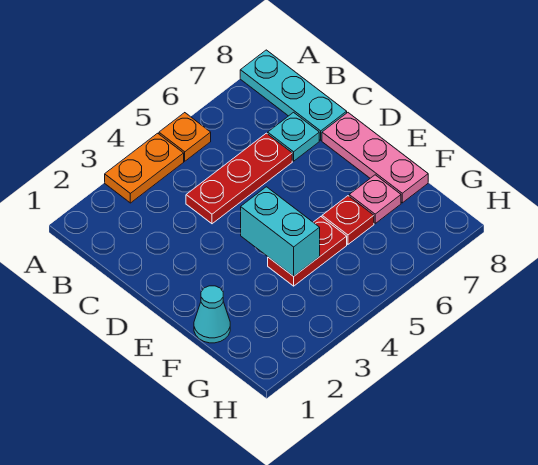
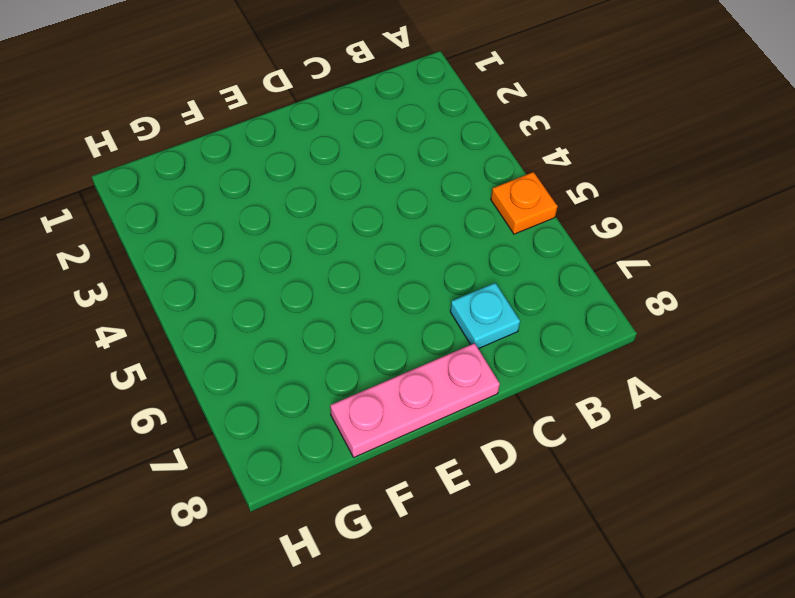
none -> orange plate A3:A4 level 1
none -> cyan plate A8:C8 level 1

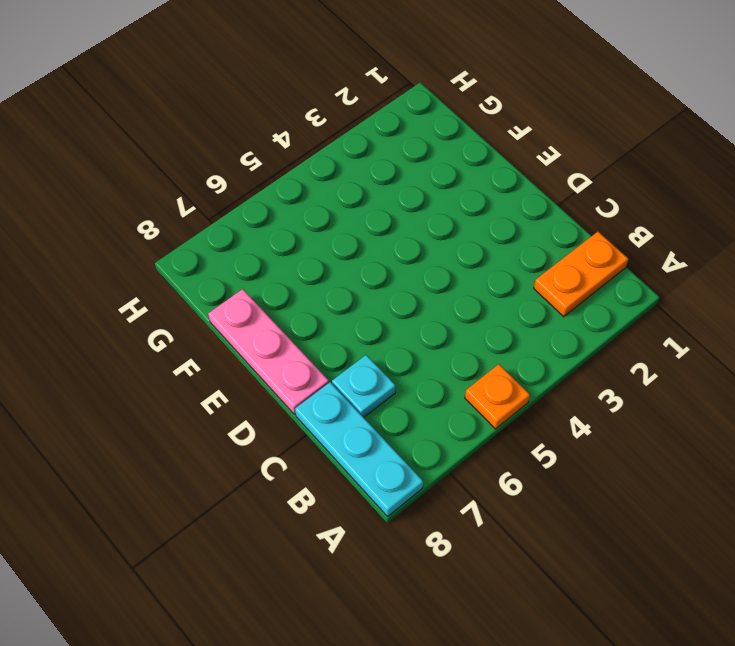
orange plate B1:B2 level 1 -> orange plate A3:A4 level 1
none -> red plate C4:C6 level 1
none -> cyan cone F1 level 1

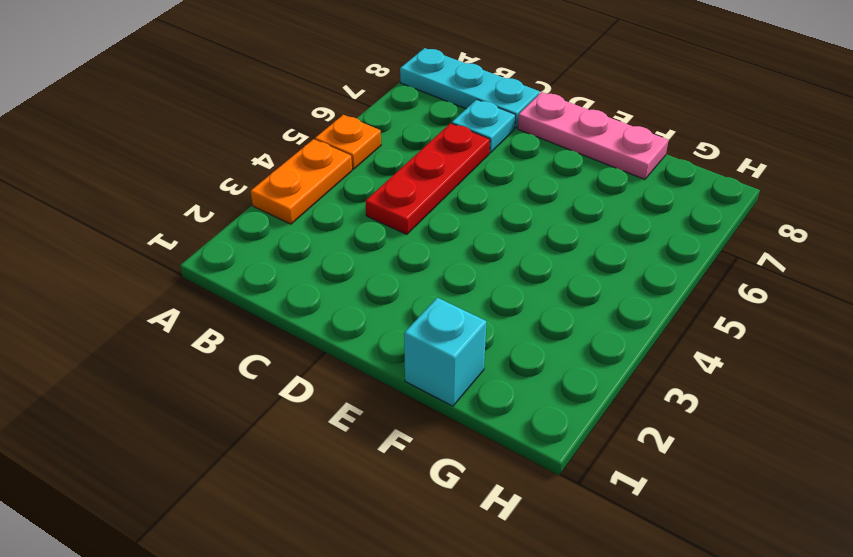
cyan brick F1 level 1 -> cyan cone F1 level 1
none -> red plate F4:F5 level 1
none -> red plate F6 level 1

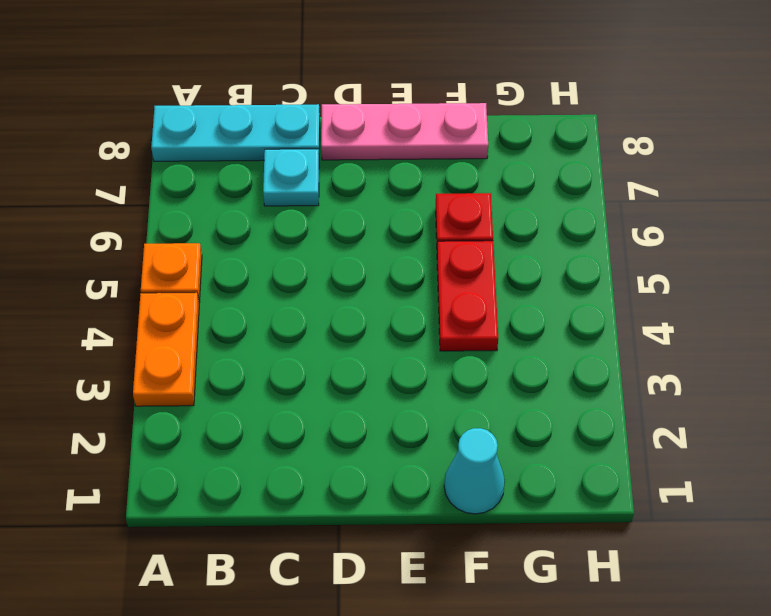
none -> red plate C4:C6 level 1
none -> pink plate F7 level 1

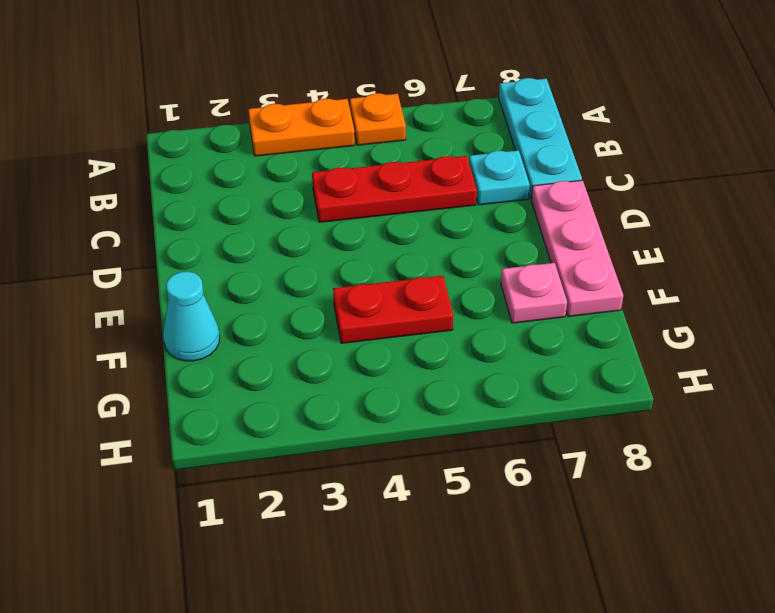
none -> red plate F6 level 1
none -> cyan brick E4:F4 level 2

